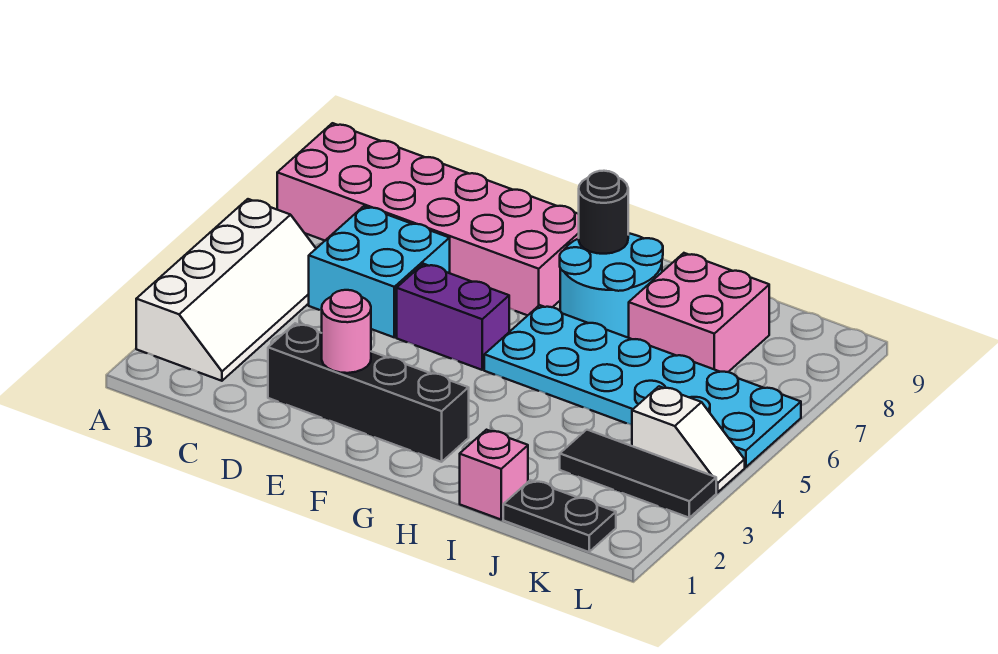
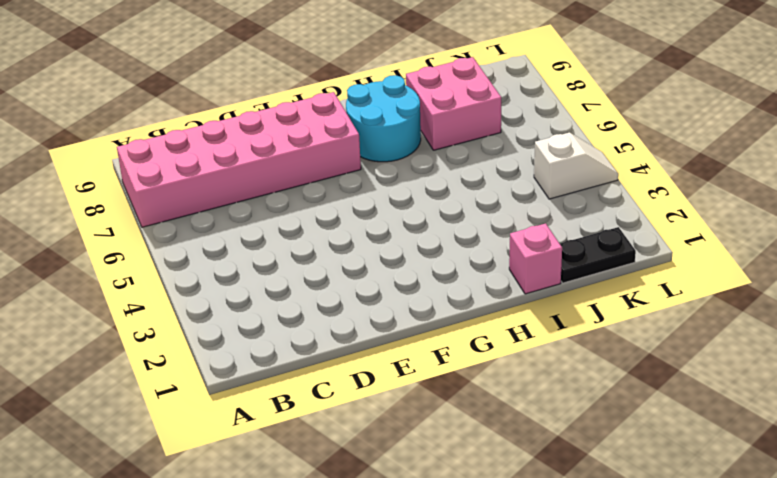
none -> white slope A2:B5 level 1 top A
none -> cyan brick C5:D6 level 1
none -> black brick D2:G2 level 1

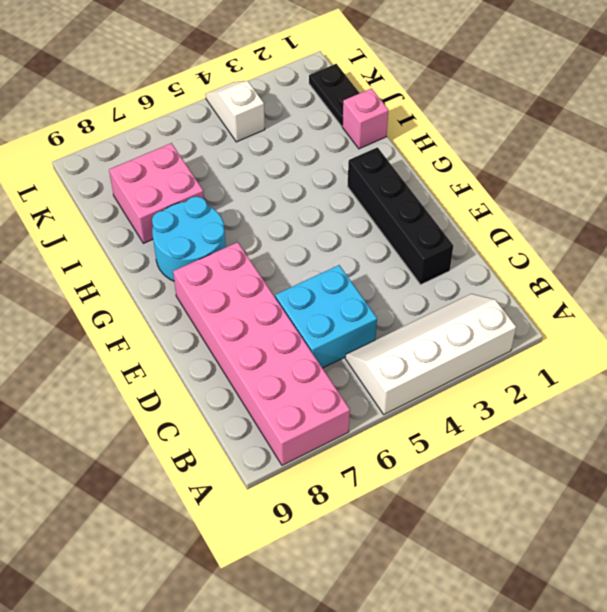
none -> purple brick E5:F5 level 1
none -> cyan plate G5:L6 level 1
none -> black tile J3:L3 level 1

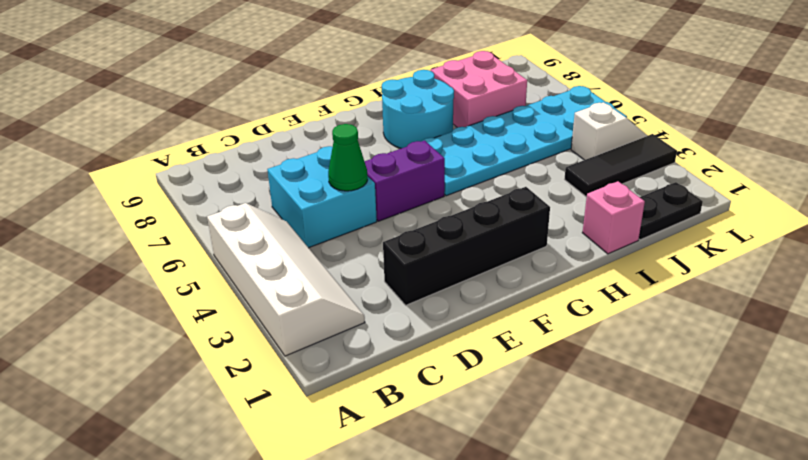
green cone D5 level 2 -> none
none -> pink brick A7:F8 level 1
none -> pink round brick E2 level 2
none -> black round brick G8 level 2

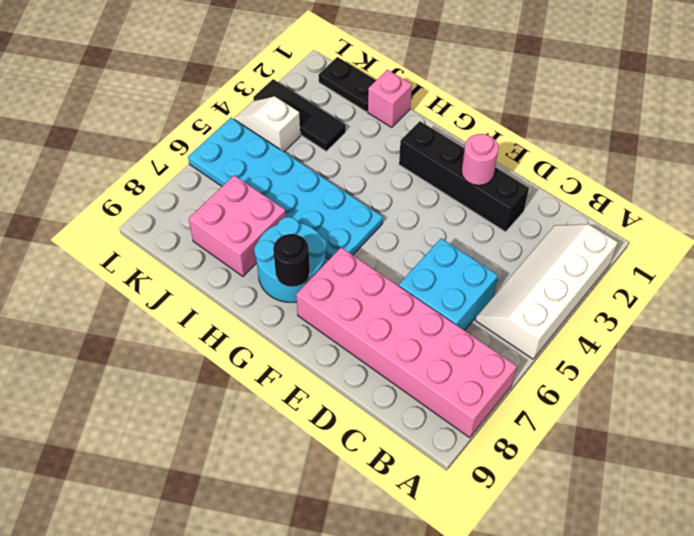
none -> purple brick E5:F5 level 1

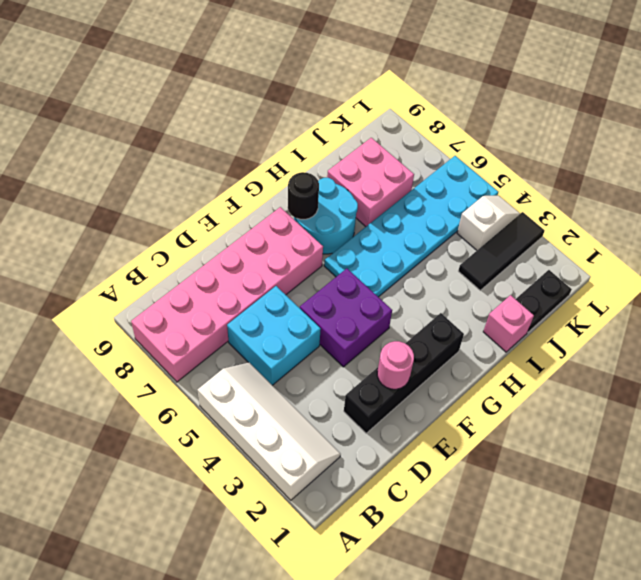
purple brick E4:F5 level 1 -> purple brick E5:F5 level 1

